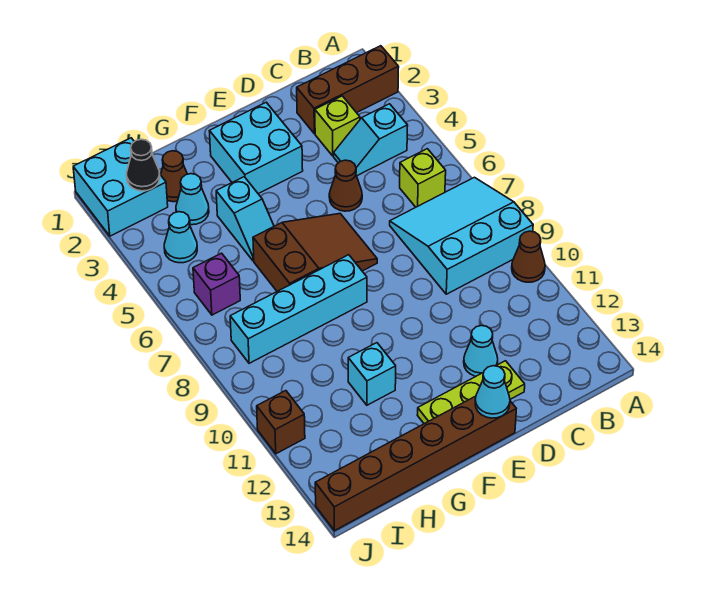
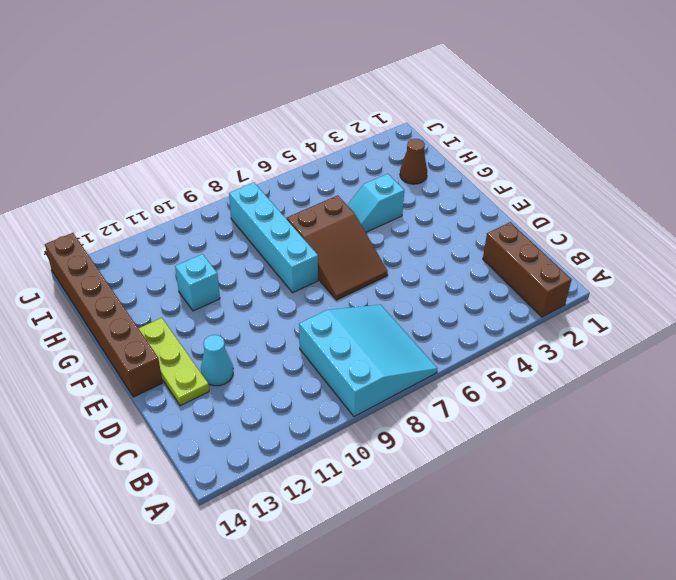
none -> brown cone A10 level 1
none -> cyan slope B4:C4 level 1 top B
none -> lime brick B6 level 1

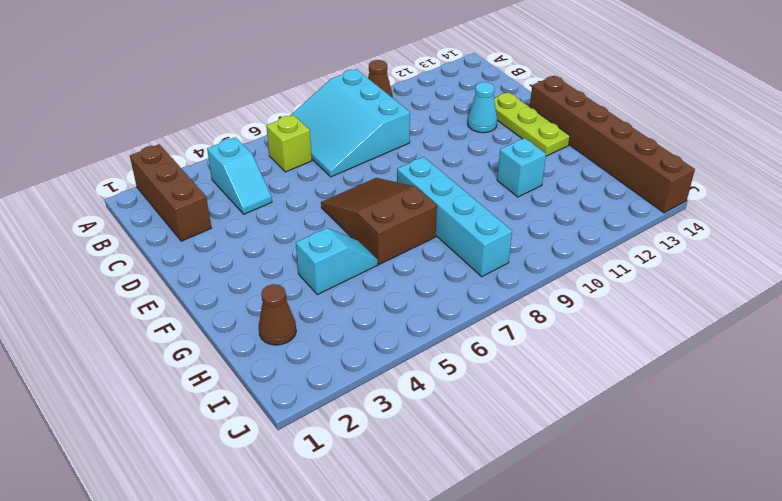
none -> lime brick C3 level 1
none -> brown cone D5 level 1
none -> cyan brick E2:F3 level 1

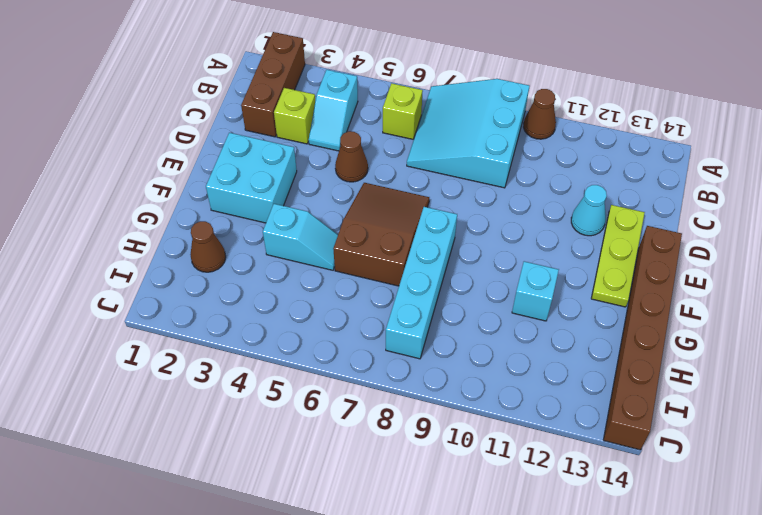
none -> cyan cone H3 level 1
none -> cyan brick I1:J2 level 1
none -> cyan cone I4 level 1

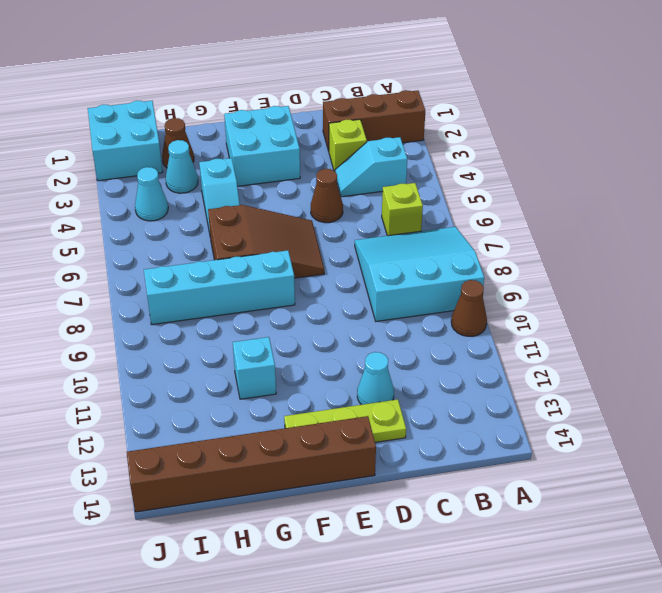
none -> purple brick I6 level 1
none -> brown brick J11 level 1
none -> cyan cone E14 level 2

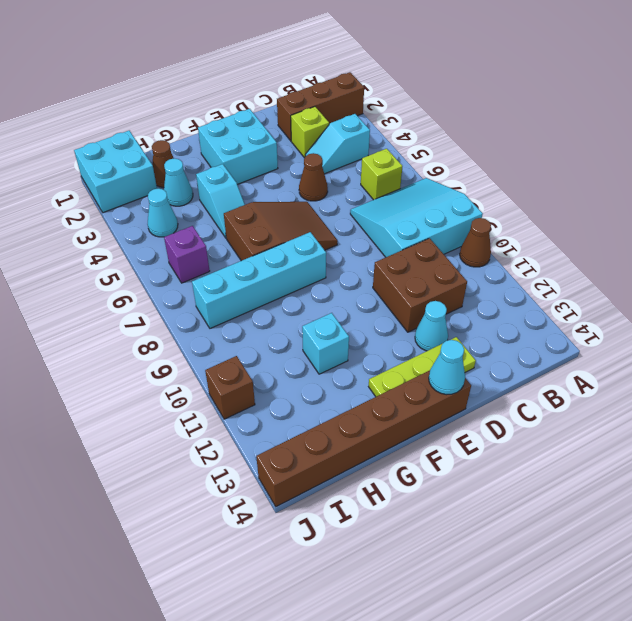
brown brick C10:D11 level 1 -> none
none -> black cone I2 level 2

